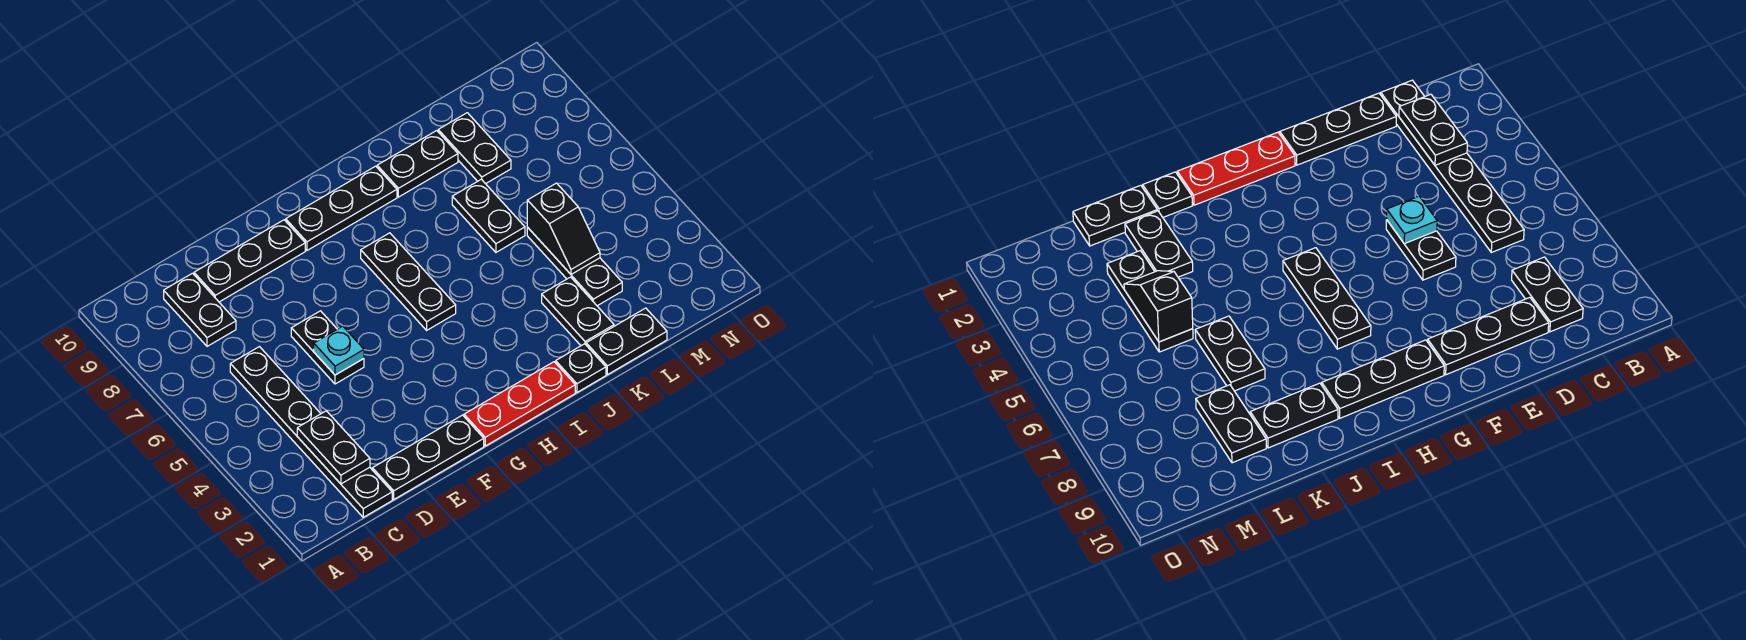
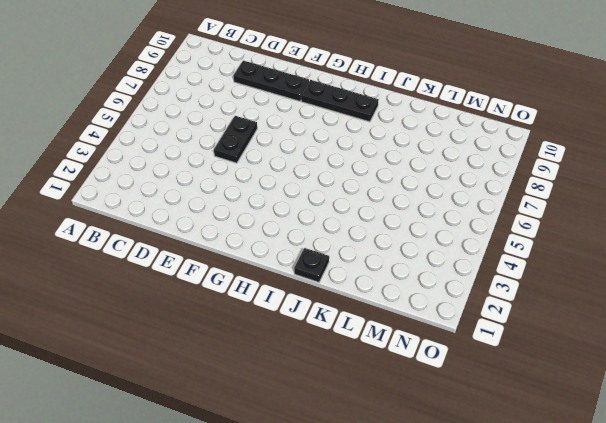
none -> black plate C1:C6 level 1
none -> black plate C8:C9 level 1
none -> black plate D1:F1 level 1

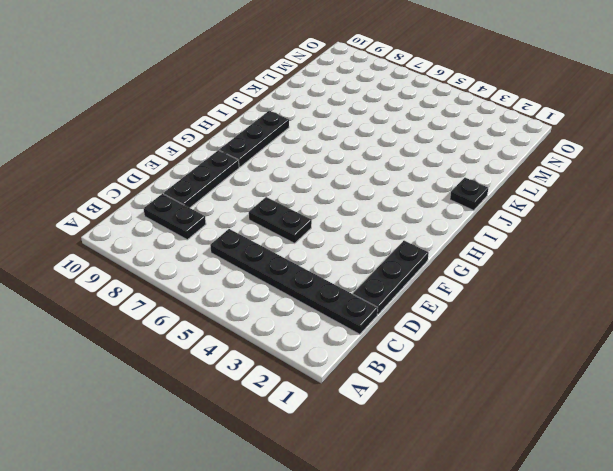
none -> red plate G1:I1 level 1
none -> black plate H5:H7 level 1
none -> black plate J9:K9 level 1

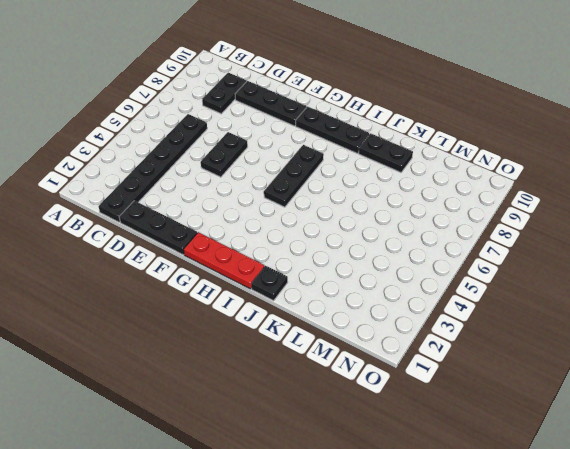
none -> black plate K1:L1 level 1
none -> black plate K2:K3 level 1
none -> black plate K6:K7 level 1

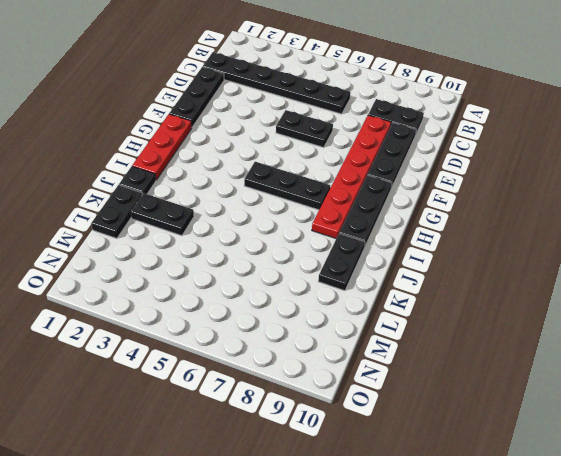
red plate D8:I8 level 1 -> none
none -> black plate K6:K7 level 1
none -> black plate L3:L5 level 1
none -> black plate L8:L9 level 1

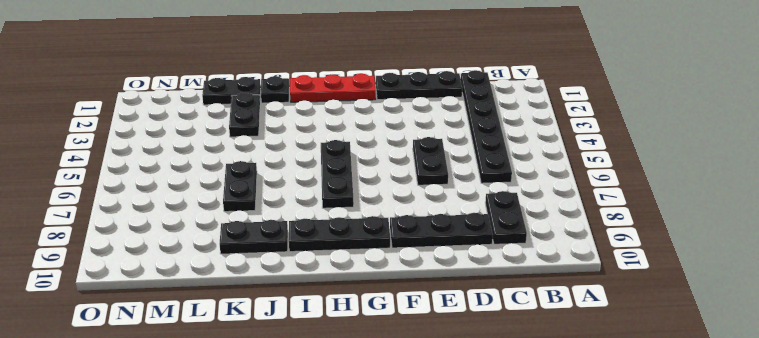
none -> black plate L3:L5 level 1
none -> black plate L8:L9 level 1
none -> black plate C2:C3 level 2

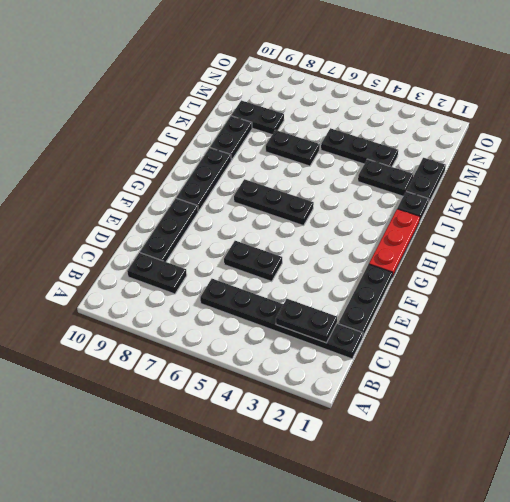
none -> cyan plate E5 level 2
none -> black slope L4:L5 level 2 top 5

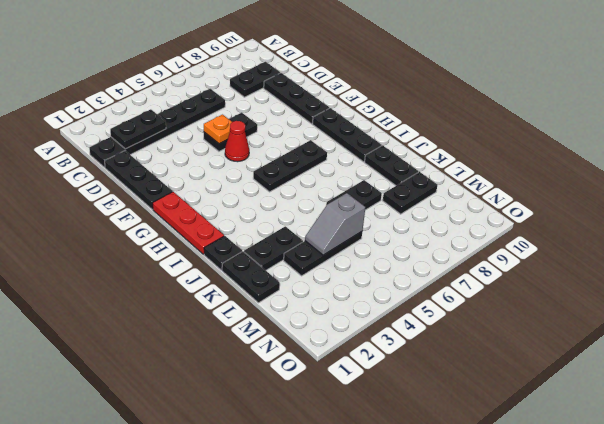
orange plate E5 level 2 -> cyan plate E5 level 2
red cone F5 level 1 -> none
grey slope L4:L5 level 2 top 5 -> black slope L4:L5 level 2 top 5

